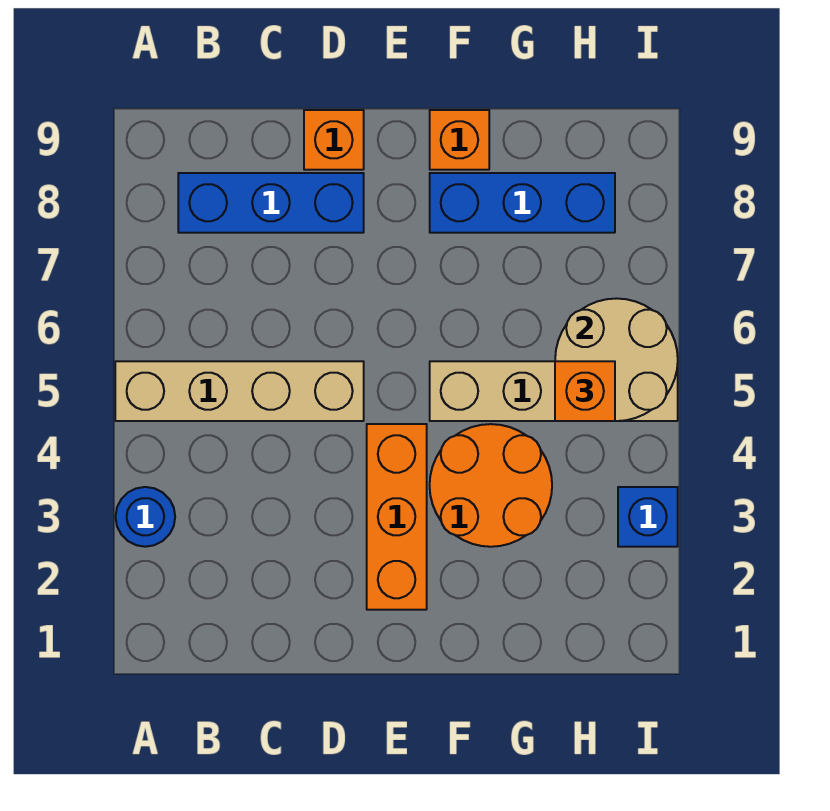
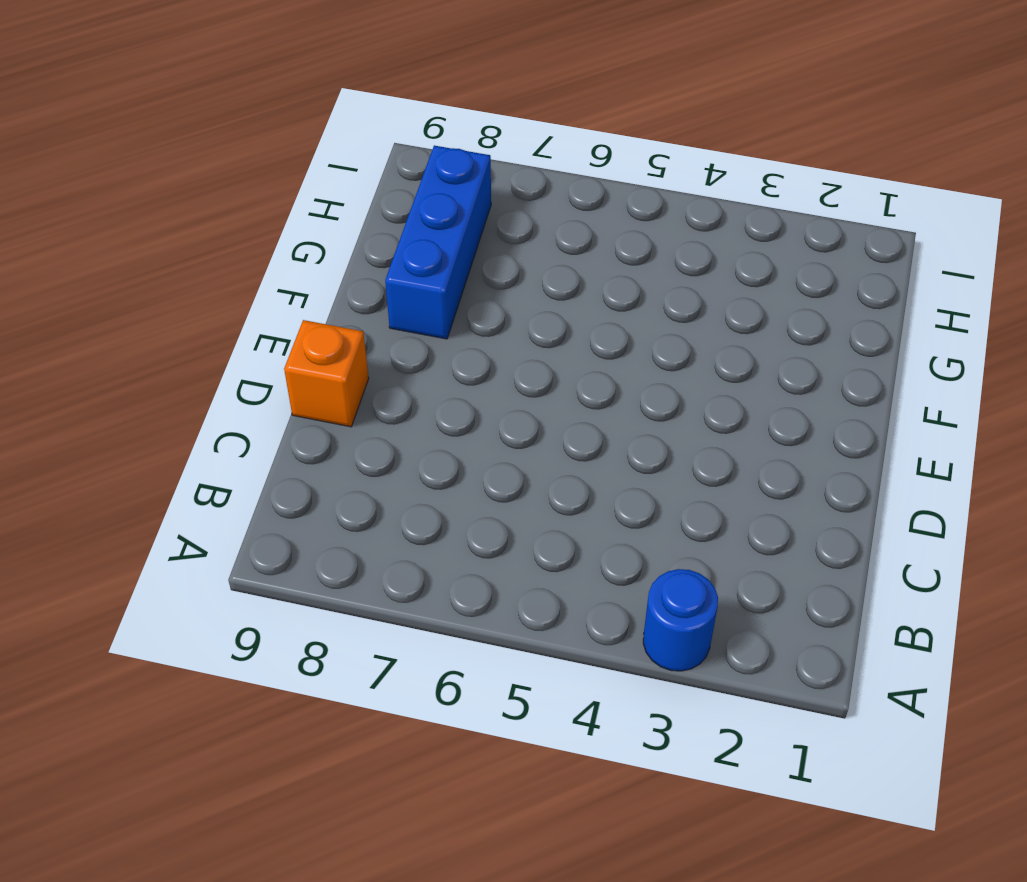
none -> tan brick A5:D5 level 1
none -> blue brick B8:D8 level 1
none -> orange brick E2:E4 level 1

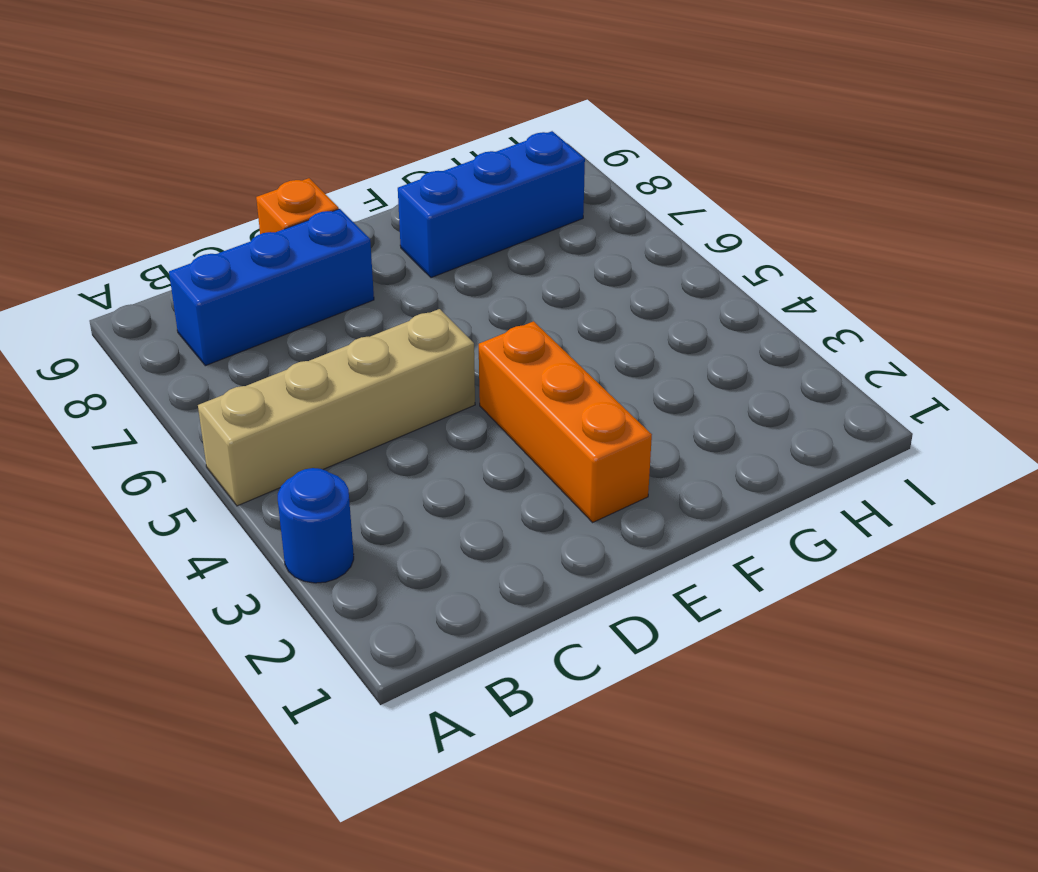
none -> orange round brick F3:G4 level 1
none -> tan brick F5:I5 level 1
none -> orange brick F9 level 1

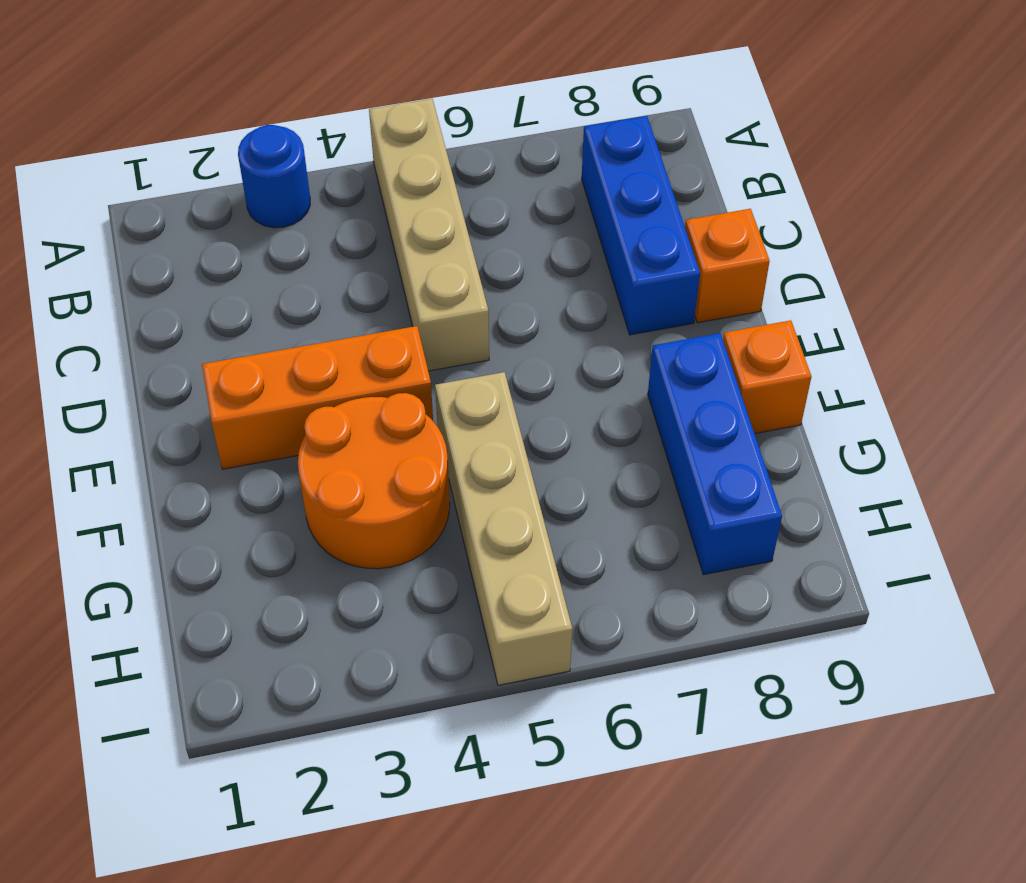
none -> blue brick I3 level 1
none -> tan round brick H5:I6 level 2
none -> orange brick H5 level 3

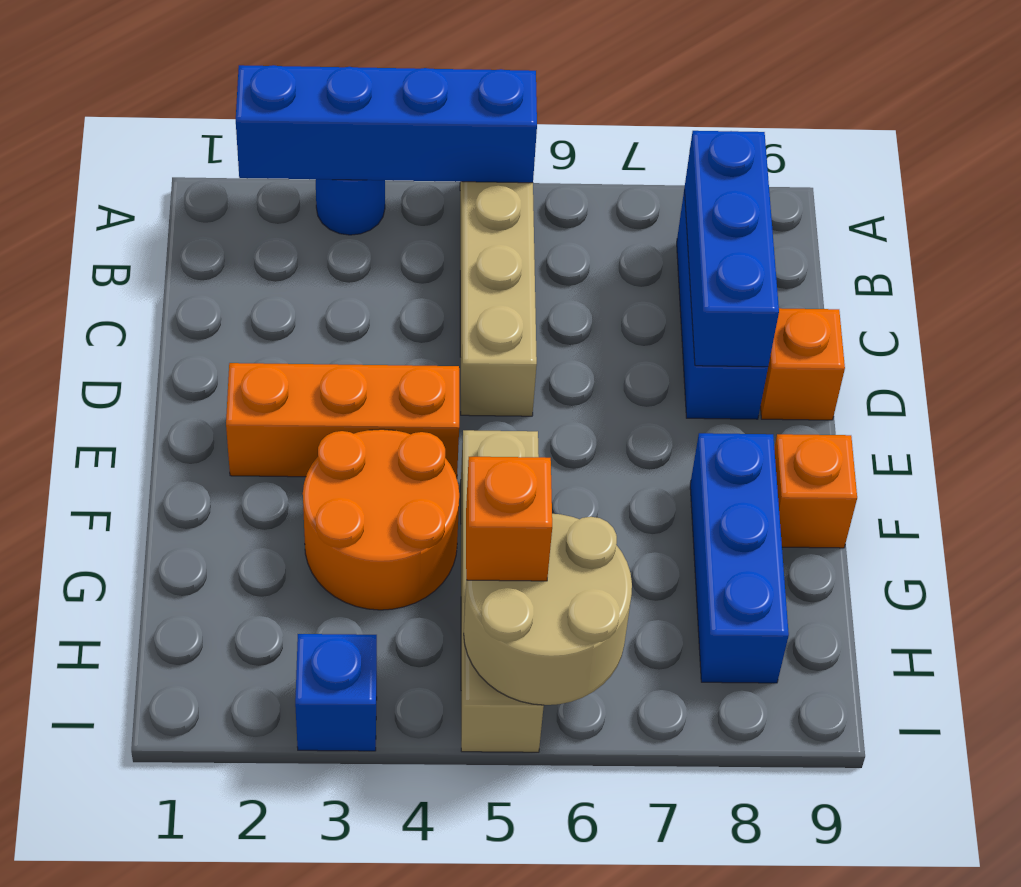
blue brick A2:A5 level 2 -> none
blue brick B8:D8 level 2 -> none

